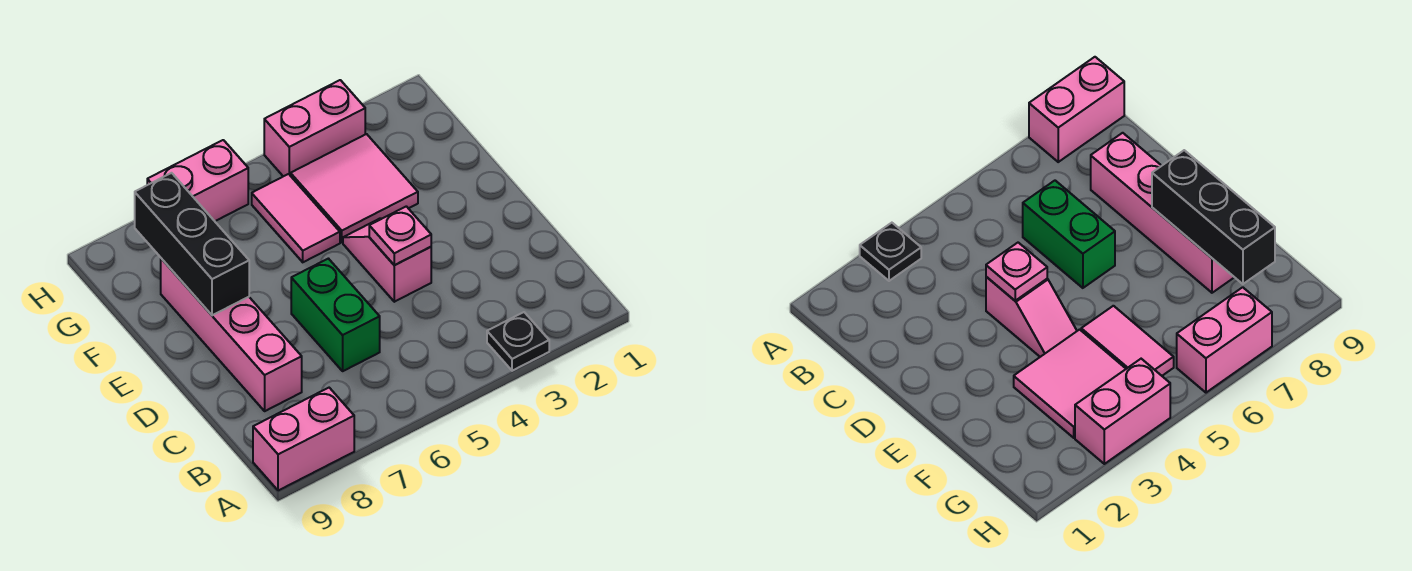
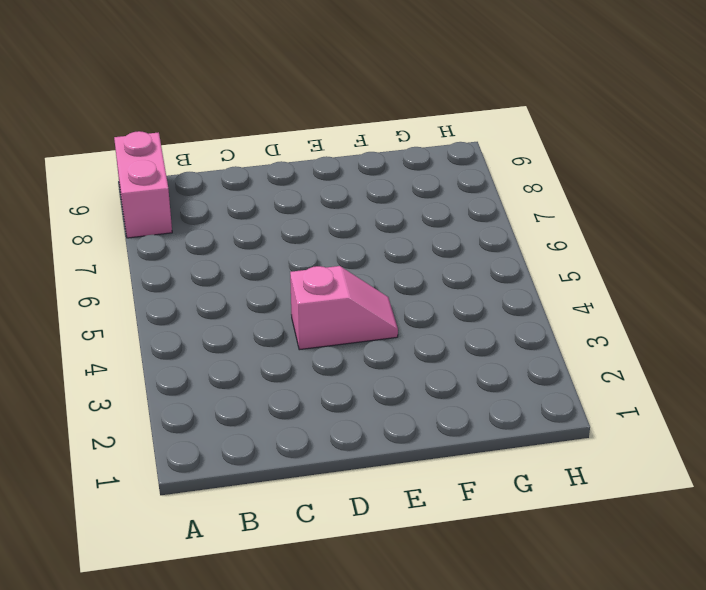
none -> black plate A3 level 1
none -> green brick C6:D6 level 1

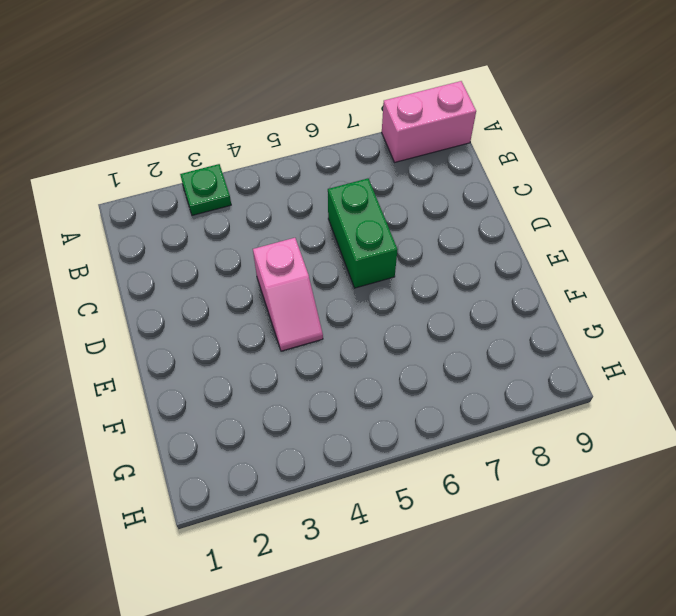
green plate A3 level 1 -> black plate A3 level 1
none -> pink brick C8:F8 level 1
none -> pink tile F3:G4 level 1

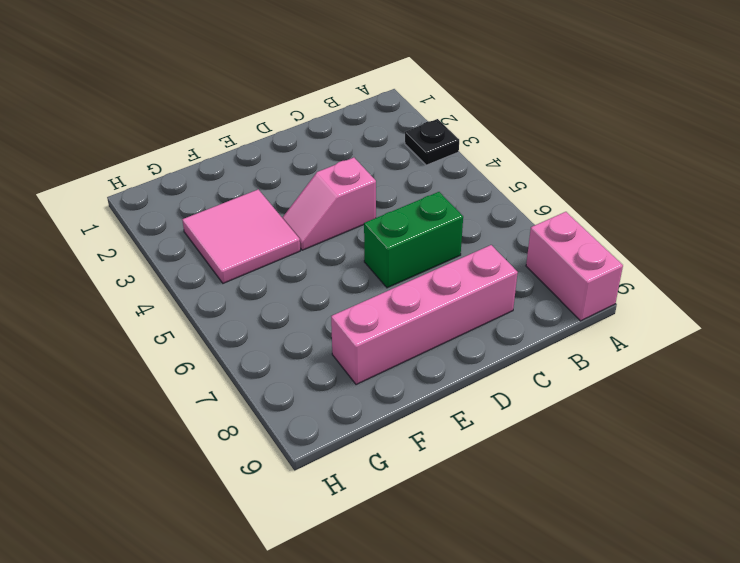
none -> pink tile F5:G5 level 1
none -> pink brick H3:H4 level 1

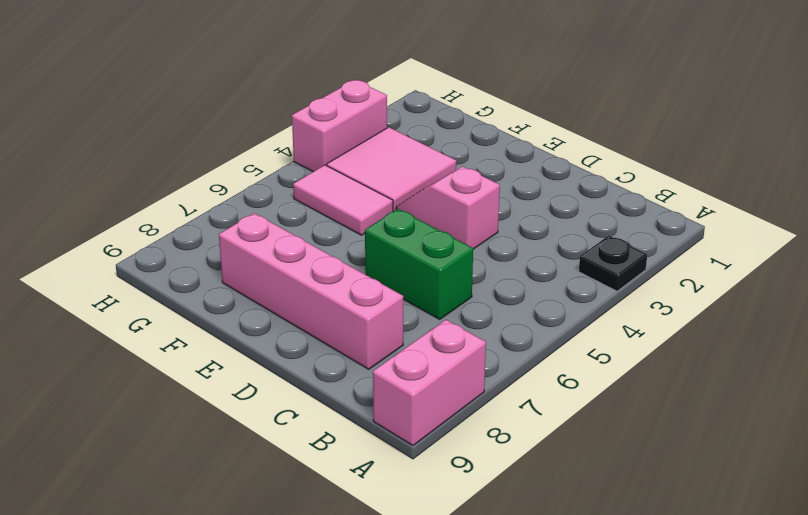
none -> pink brick H6:H7 level 1
none -> pink plate D4 level 2

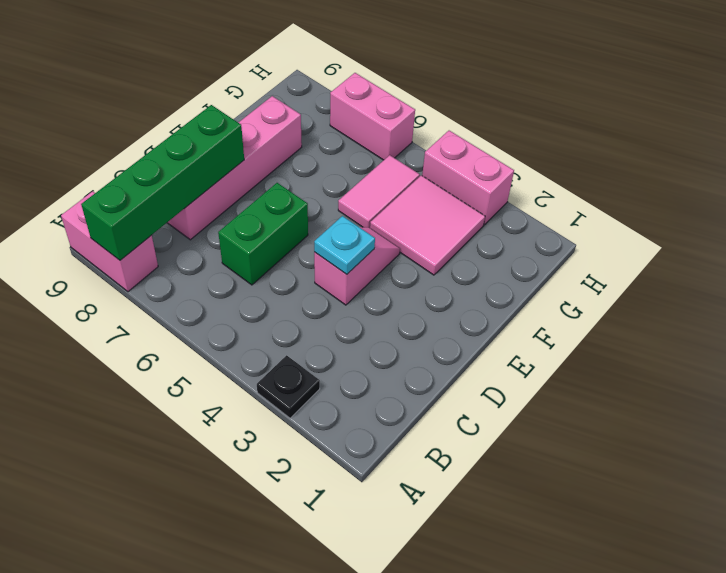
green brick A8:D8 level 2 -> none
cyan plate D4 level 2 -> pink plate D4 level 2
none -> black brick E8:G8 level 2

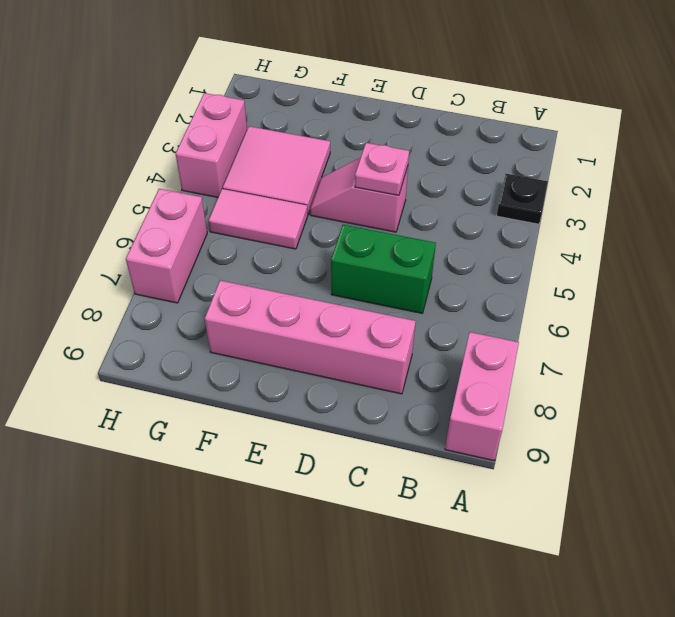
none -> black brick E8:G8 level 2

